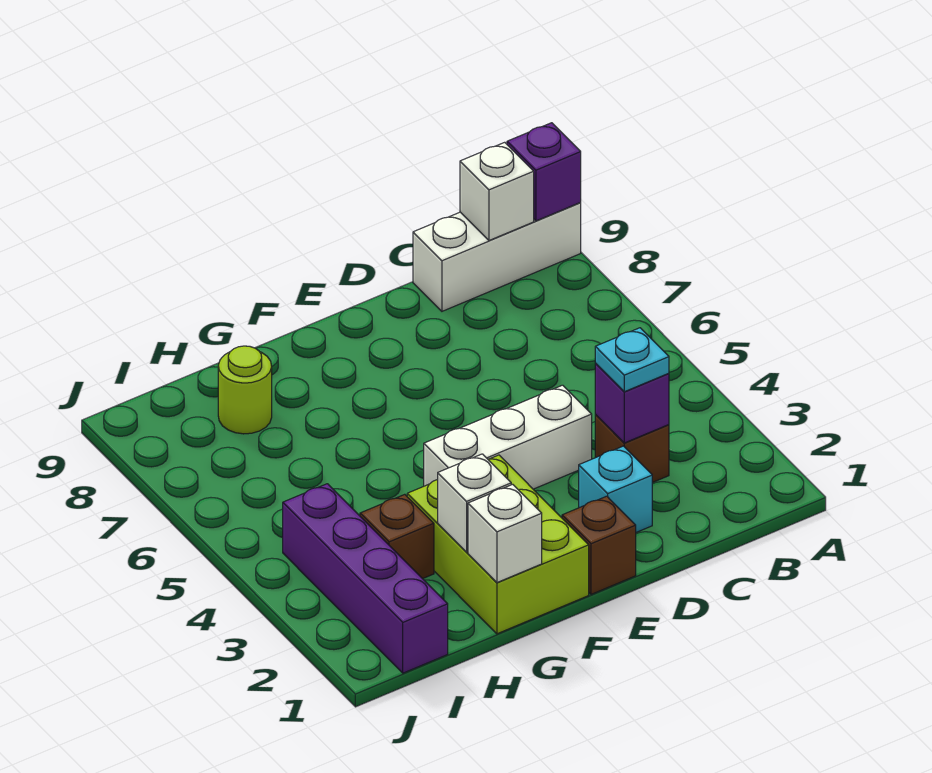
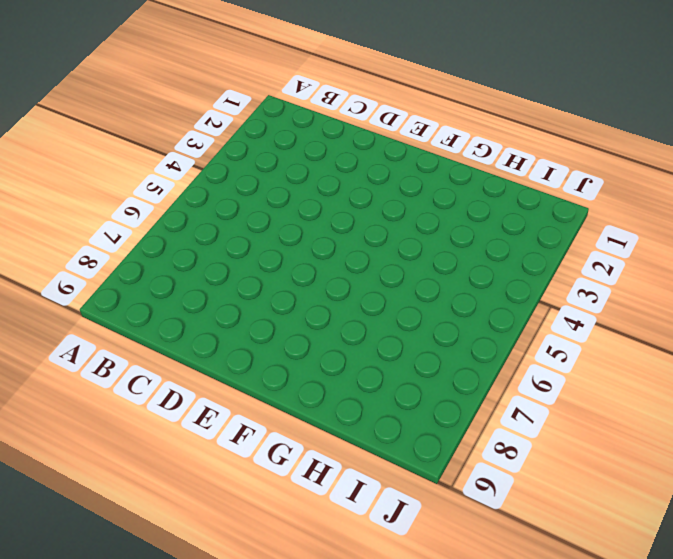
none -> white brick A9:C9 level 1
none -> brown brick C3 level 1
none -> cyan brick D2 level 1

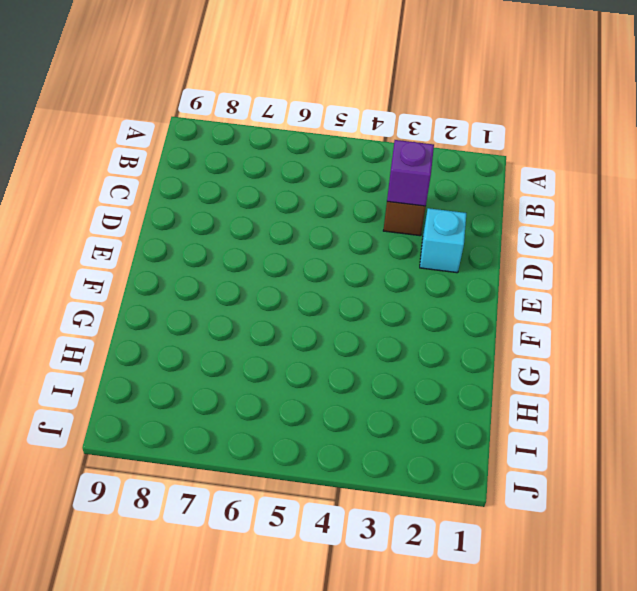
none -> white brick A9:C9 level 1
none -> white brick D4:F4 level 1
none -> brown brick E1 level 1

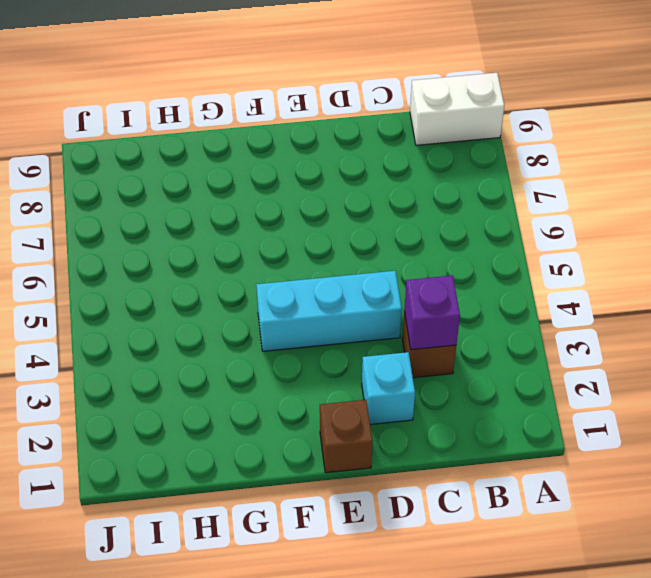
white brick A9:B9 level 1 -> white brick A9:C9 level 1
cyan brick D4:F4 level 1 -> white brick D4:F4 level 1
none -> lime brick F1:G3 level 1
none -> brown brick H3 level 1
none -> lime round brick H8 level 1

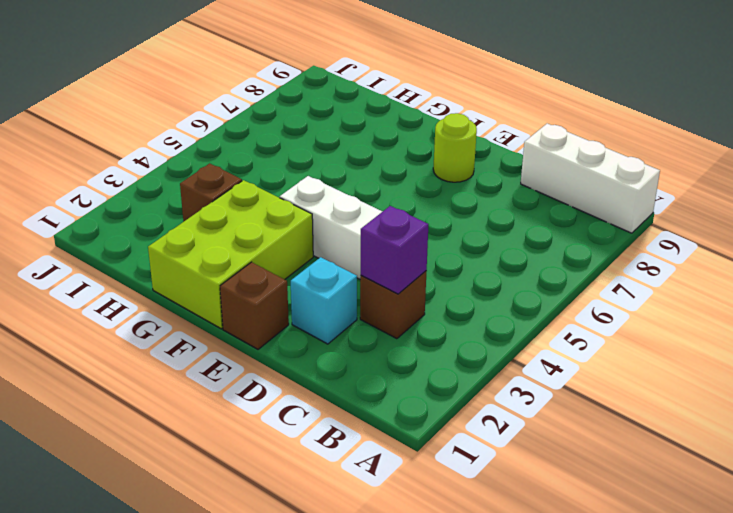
lime round brick E8 level 1 -> lime round brick H8 level 1
none -> purple brick I1:I4 level 1
none -> purple brick A9 level 2
none -> white brick B9 level 2

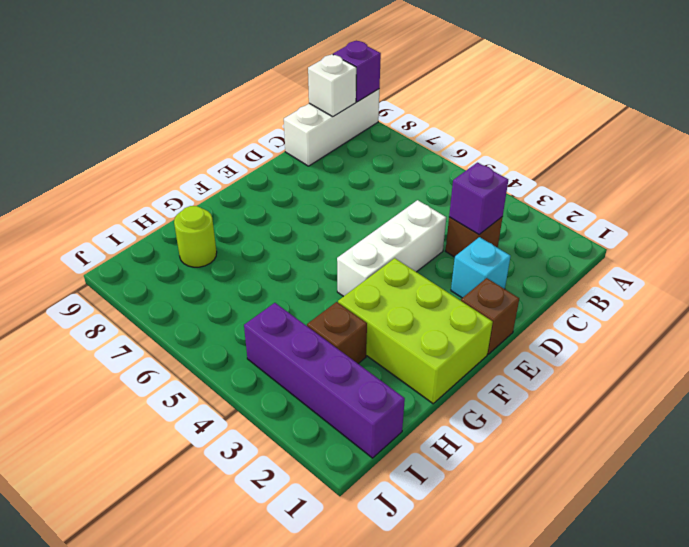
none -> white brick G1 level 2
none -> white brick G2 level 2
none -> cyan plate C3 level 3

